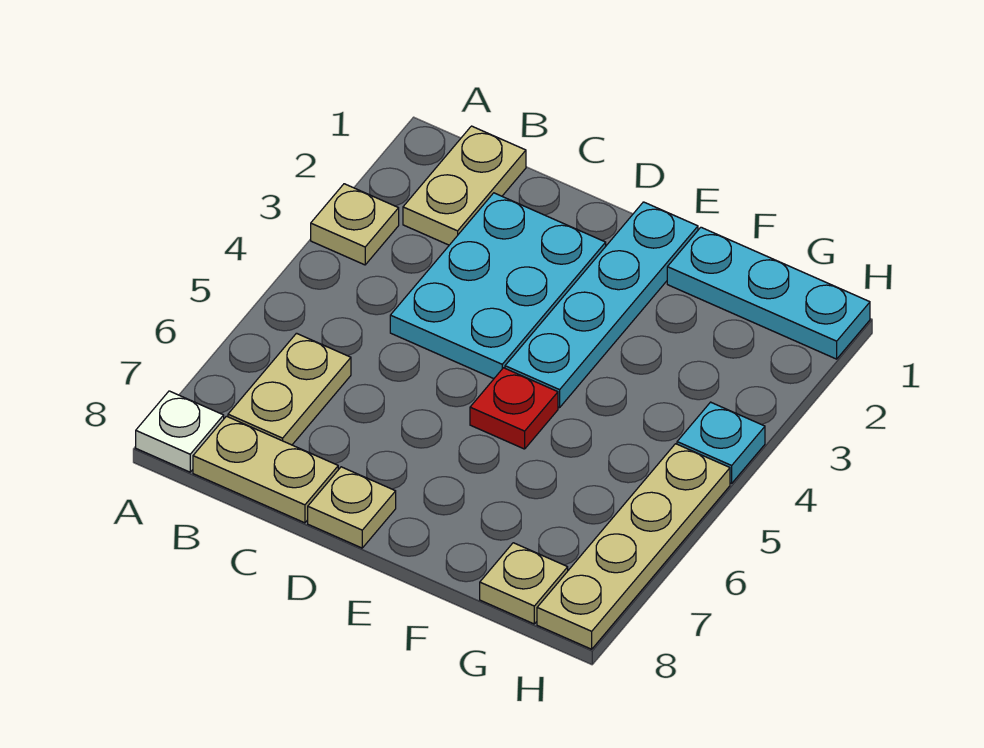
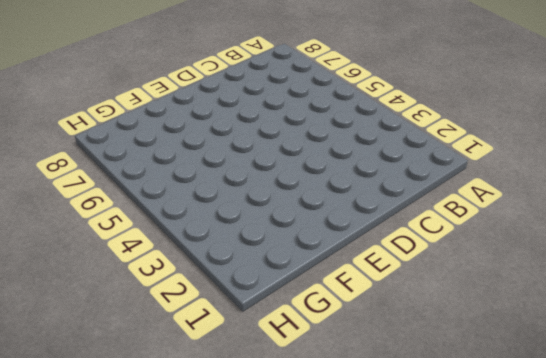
none -> tan plate A3 level 1
none -> white plate A8 level 1
none -> tan plate B1:B2 level 1

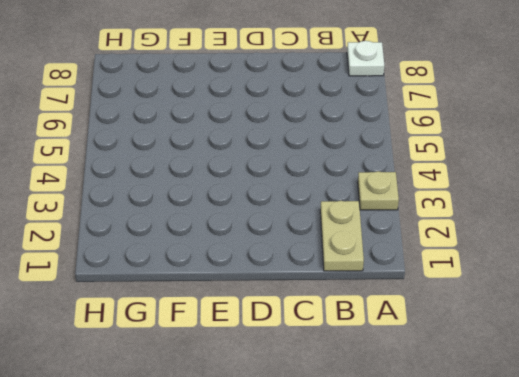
none -> tan plate B6:B7 level 1
none -> tan plate B8:C8 level 1
none -> cyan plate C2:D4 level 1

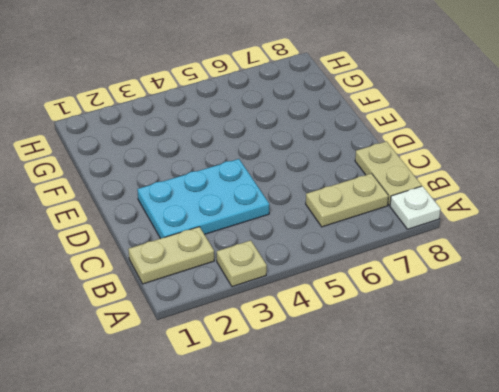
none -> tan plate D8 level 1
none -> cyan plate E1:E4 level 1
none -> red plate E5 level 1

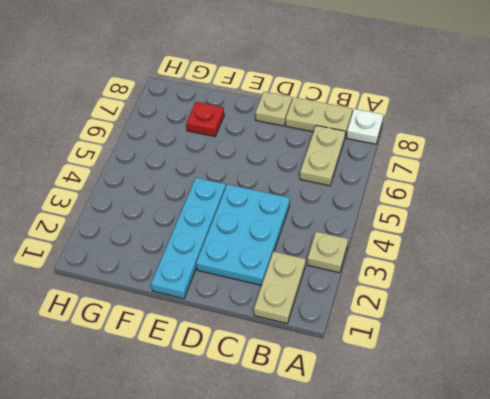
red plate F7 level 1 -> red plate E5 level 1
none -> cyan plate F1:H1 level 1
none -> tan plate G8 level 1
none -> cyan plate H4 level 1

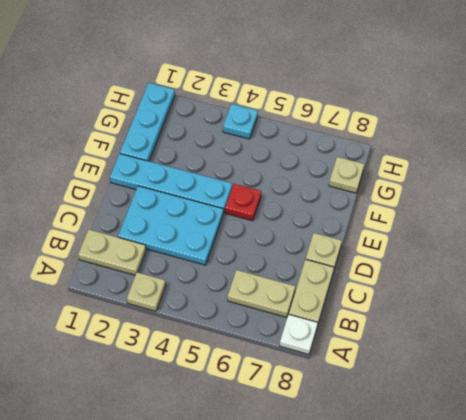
none -> tan plate H5:H8 level 1

